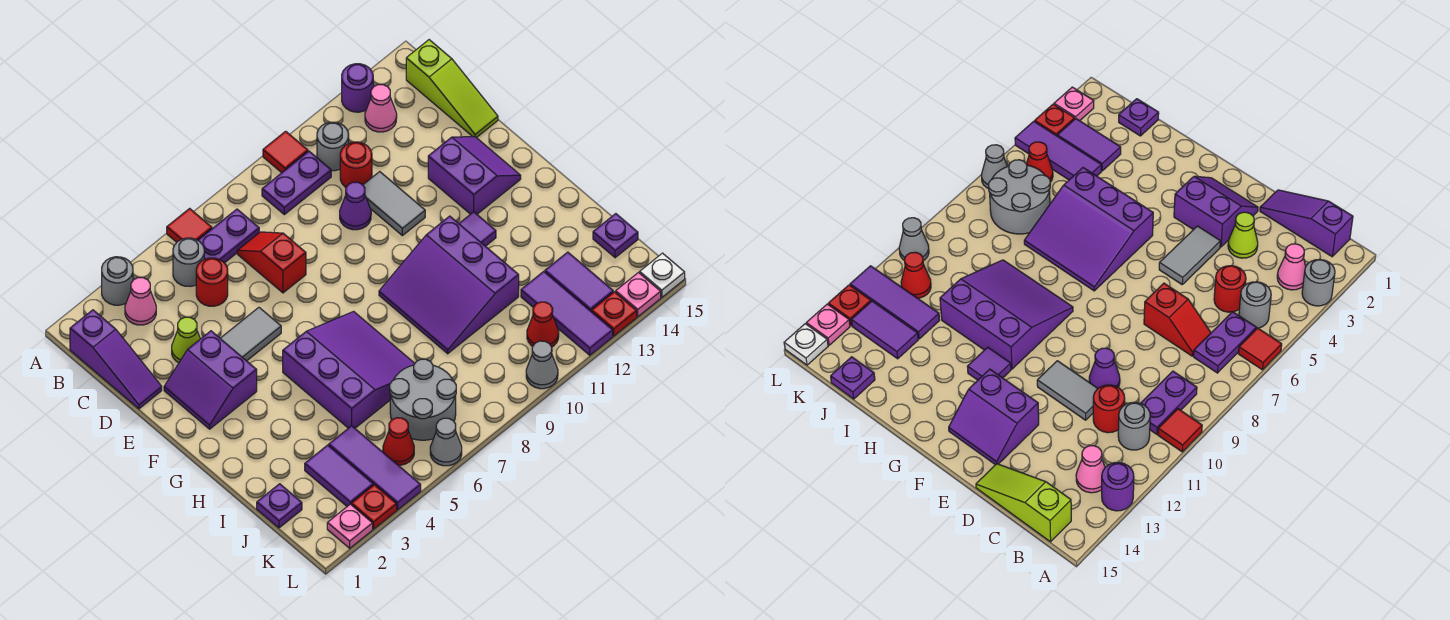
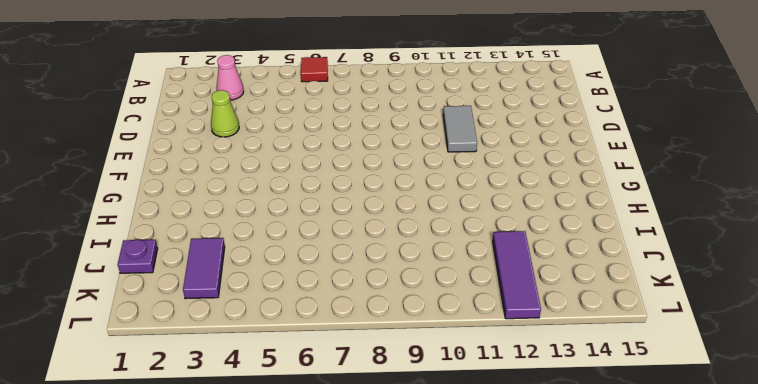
none -> grey round brick A3 level 1
none -> red tile A10 level 1
none -> purple round brick A13 level 1
none -> purple slope B1:D1 level 1 top B

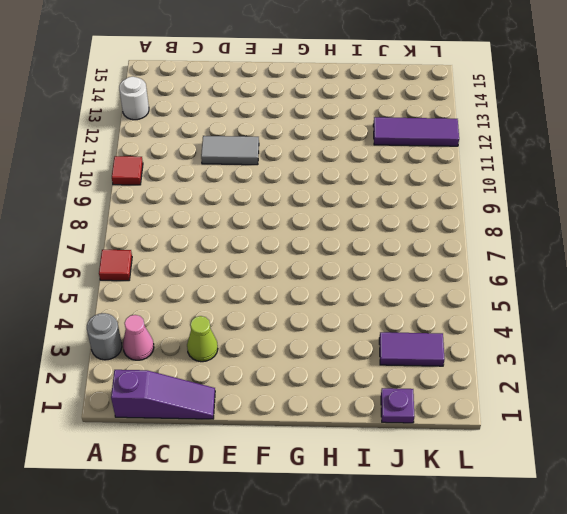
white round brick A13 level 1 -> purple round brick A13 level 1
none -> grey round brick B5 level 1
none -> purple plate B6:B7 level 1
none -> purple plate B9:B10 level 1
none -> grey round brick B11 level 1

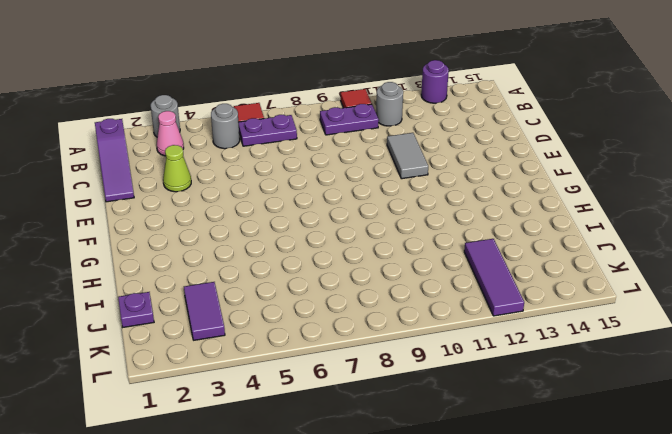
none -> pink cone B13 level 1
none -> lime slope B15:D15 level 1 top B
none -> red round brick C5 level 1
none -> red slope C7:D7 level 1 top D

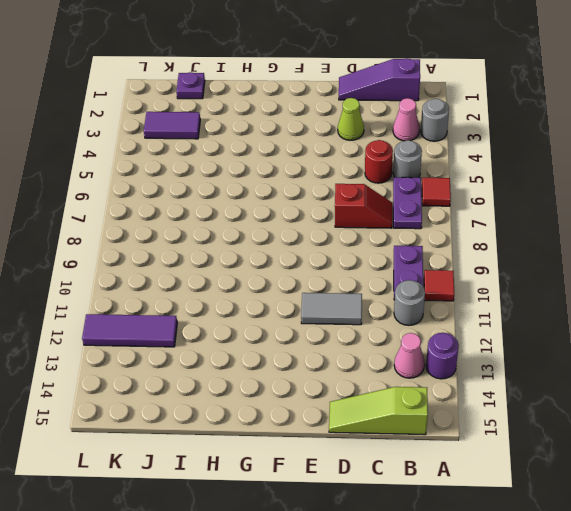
none -> red round brick C11 level 1
none -> purple cone D10 level 1
none -> purple slope E2:F3 level 1 top 3
none -> grey tile E4:E5 level 1

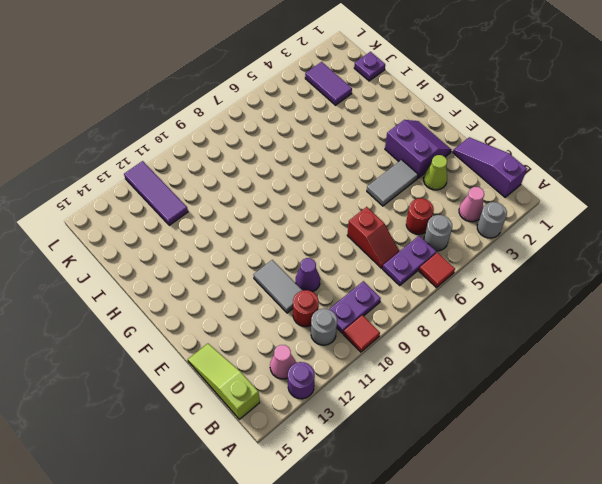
none -> purple slope E13:F14 level 1 top 13
none -> purple slope G5:I7 level 1 top 5
none -> purple slope G9:I11 level 1 top 11
none -> purple tile G12 level 1

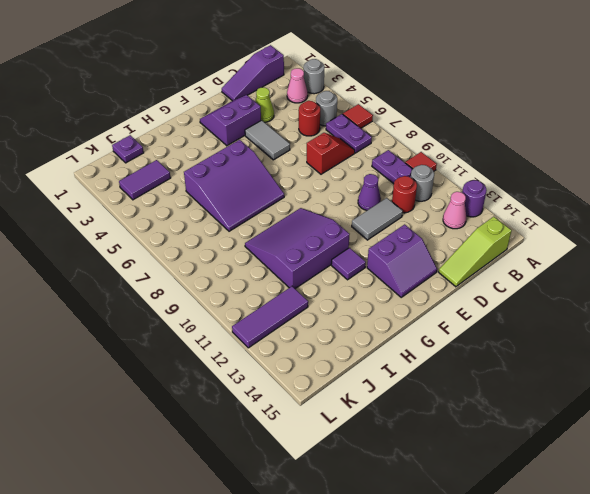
none -> purple tile J4:L4 level 1
none -> grey round brick J6:K7 level 1
none -> purple tile J13:K13 level 1
none -> purple plate J15 level 1

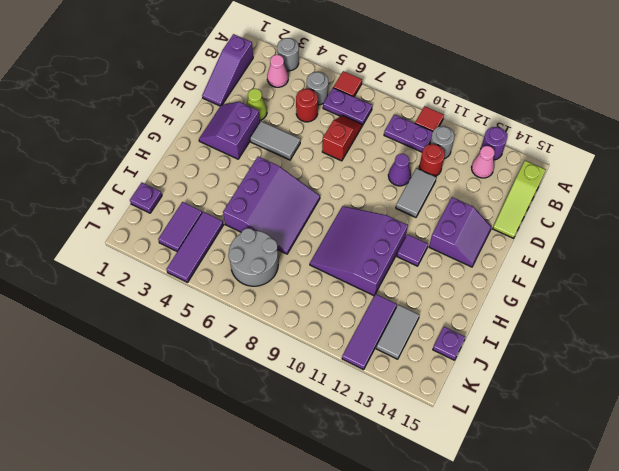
grey tile J13:K13 level 1 -> purple tile J13:K13 level 1
none -> red cone K5 level 1
none -> red cone K11 level 1
none -> pink plate L2 level 1
none -> red plate L3 level 1

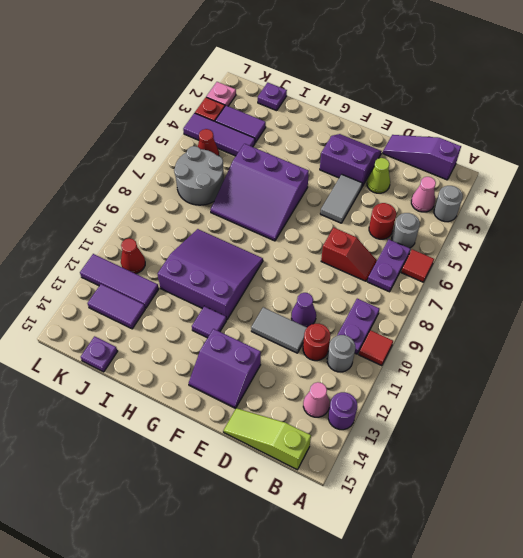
none -> grey cone L6 level 1
none -> grey cone L10 level 1
none -> red plate L13 level 1
none -> pink plate L14 level 1

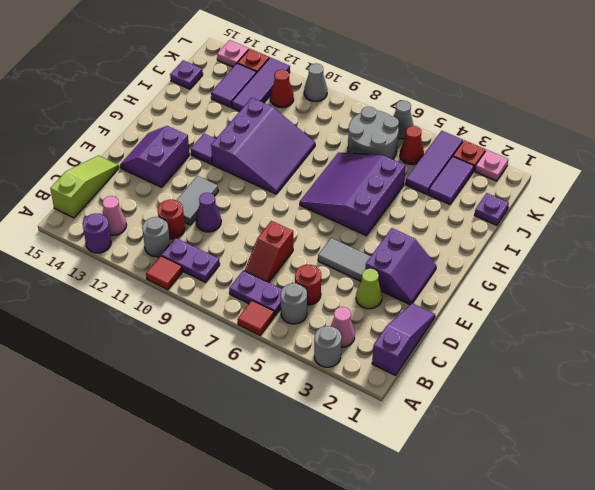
none -> white plate L15 level 1

